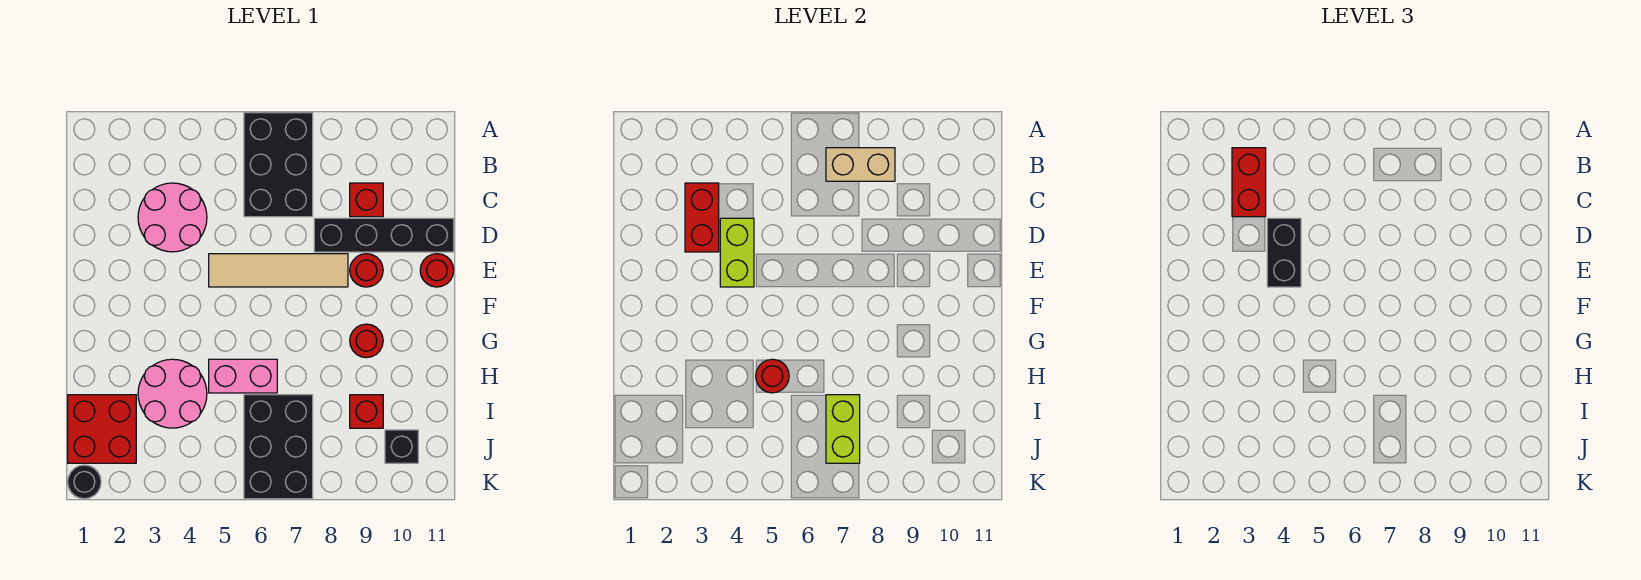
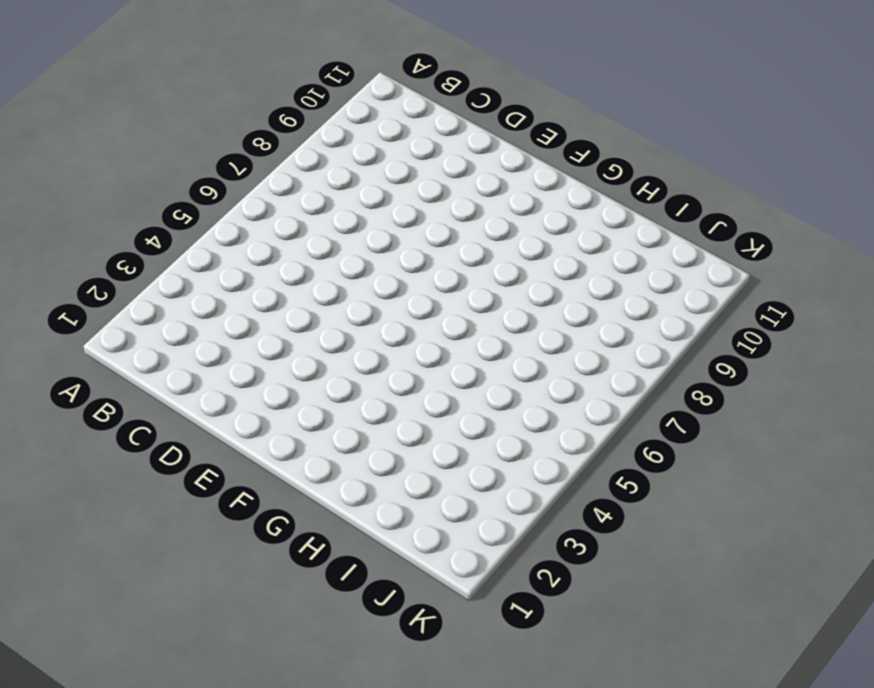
none -> black brick A6:C7 level 1
none -> pink round brick C3:D4 level 1
none -> red brick C9 level 1

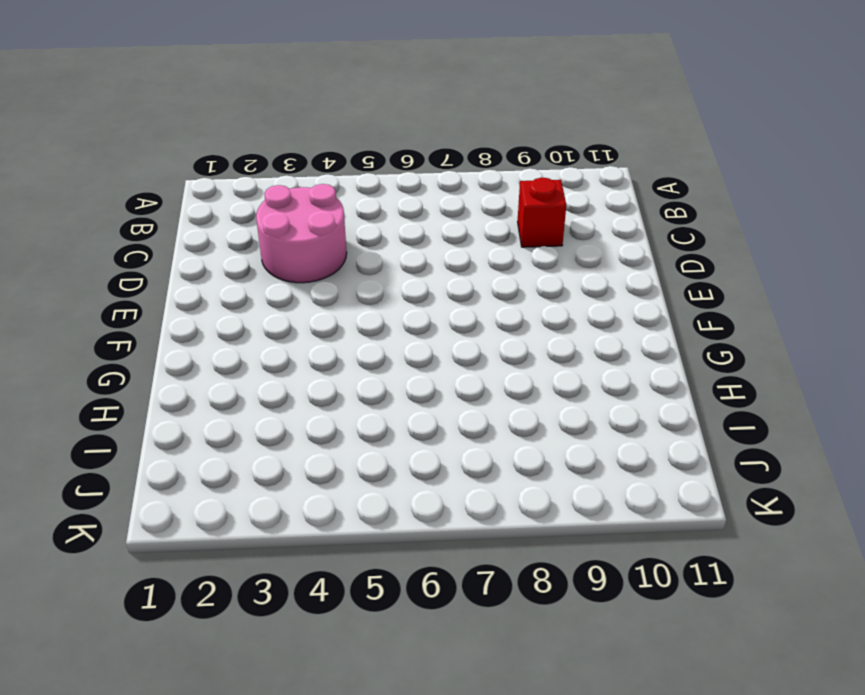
none -> black brick A6:C7 level 1
none -> black brick D8:D11 level 1
none -> tan tile E5:E8 level 1

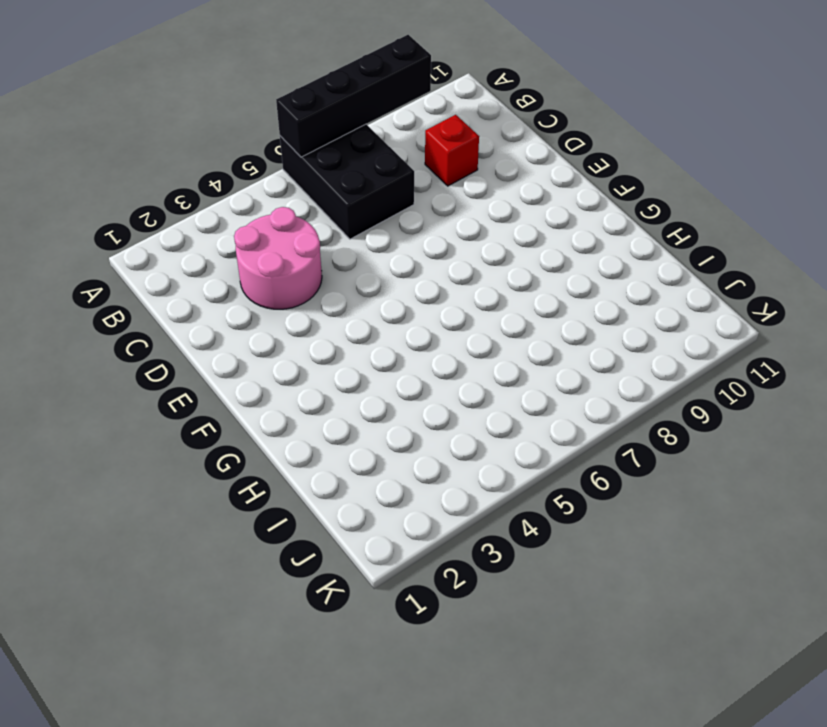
black brick A6:A9 level 2 -> black brick D8:D11 level 1
none -> tan tile E5:E8 level 1
none -> red round brick E9 level 1
none -> red round brick E11 level 1

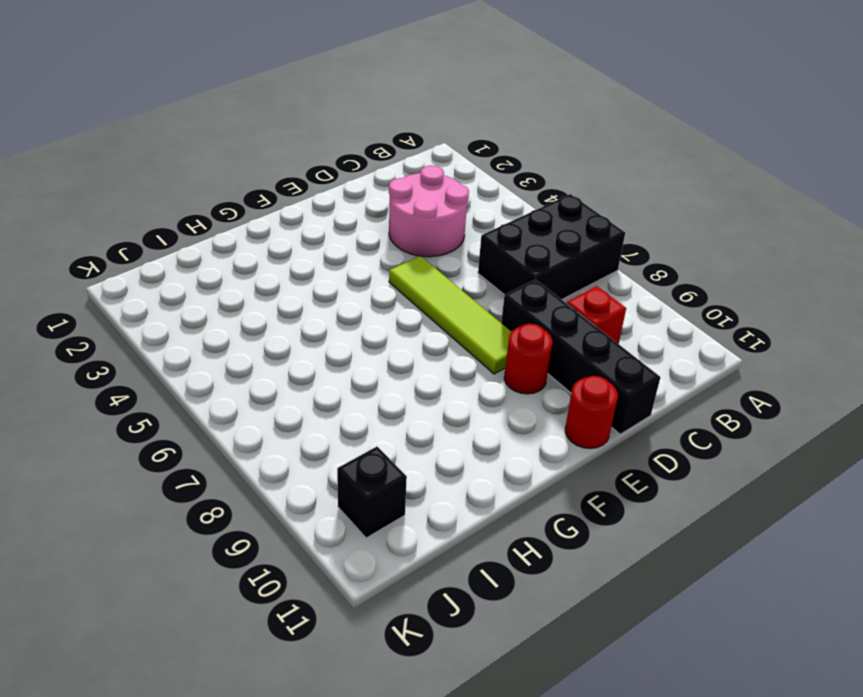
lime tile E5:E8 level 1 -> tan tile E5:E8 level 1
none -> red round brick G9 level 1
none -> pink round brick H3:I4 level 1
none -> pink brick H5:H6 level 1

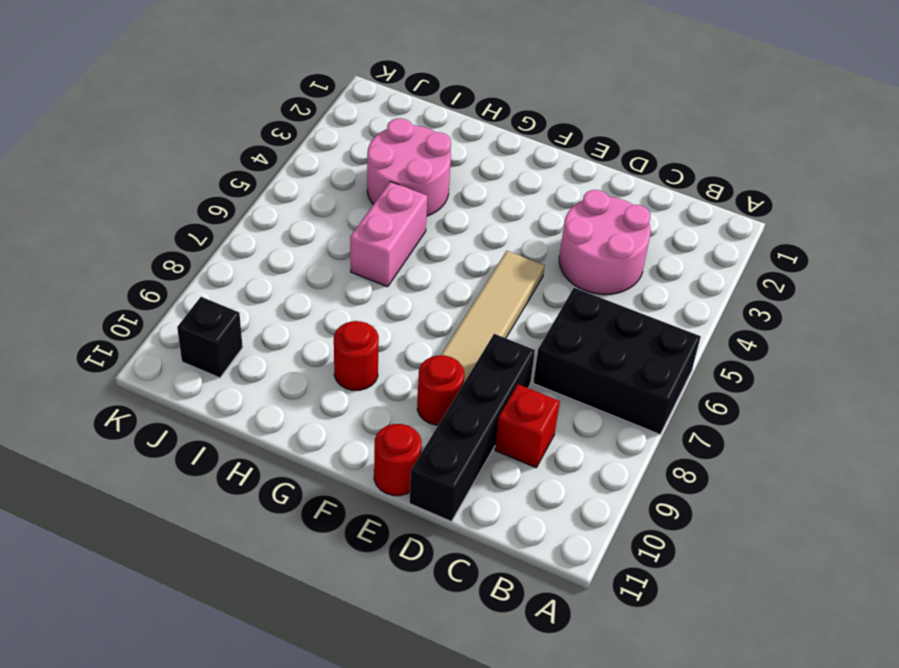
none -> red brick I1:J2 level 1
none -> black brick I6:K7 level 1
none -> red brick I9 level 1

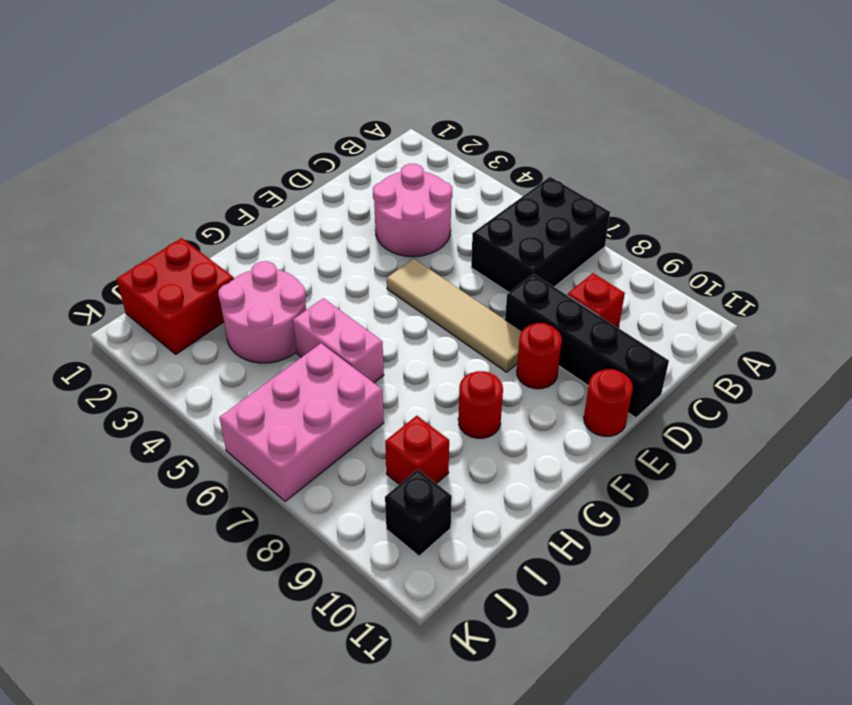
pink brick I6:K7 level 1 -> black brick I6:K7 level 1
none -> black round brick K1 level 1
none -> tan brick B7:B8 level 2
none -> red brick C3:D3 level 2

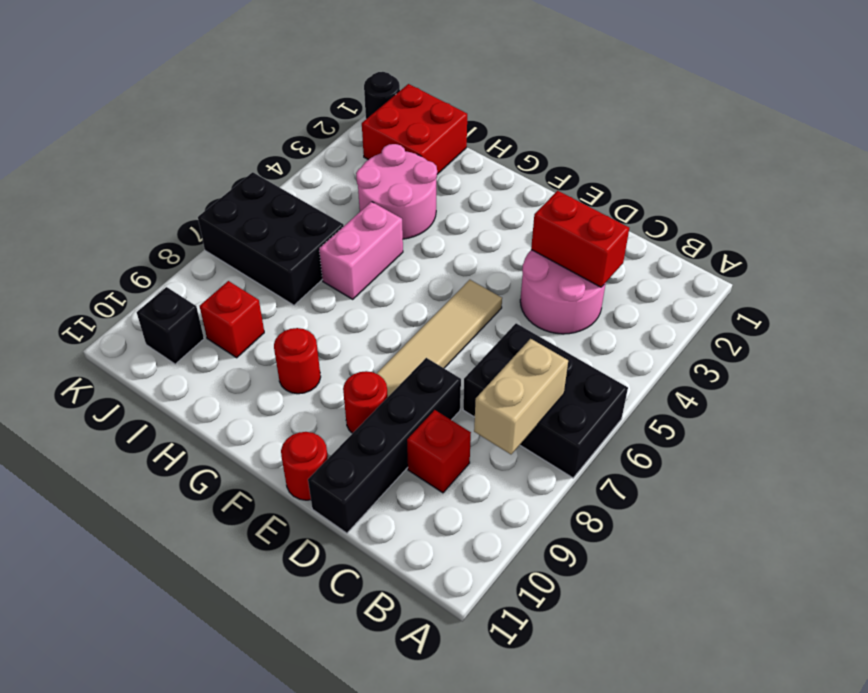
none -> lime brick D4:E4 level 2
none -> red round brick H5 level 2
none -> lime brick I7:J7 level 2

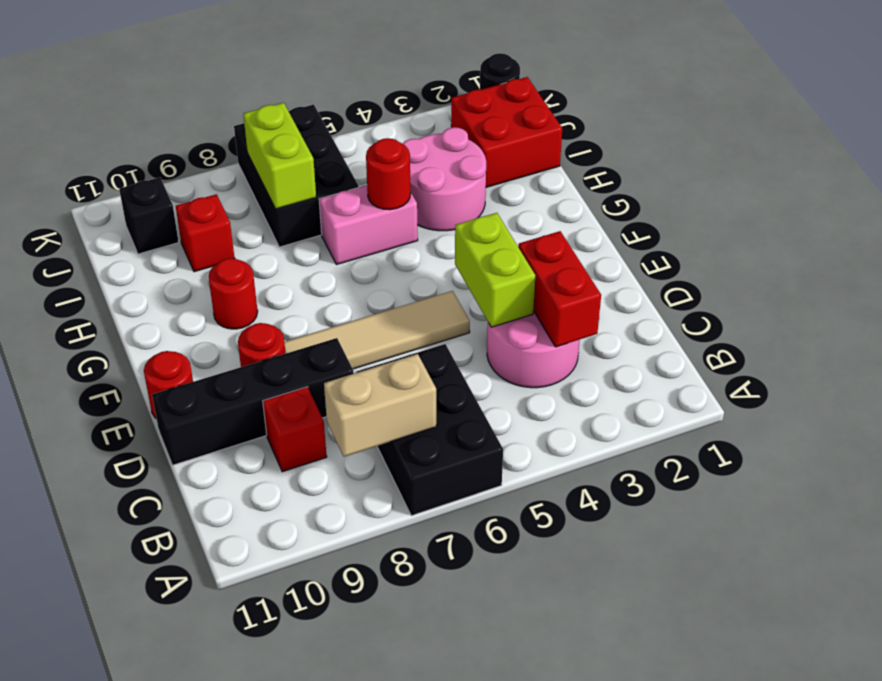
none -> red brick B3:C3 level 3
none -> black brick D4:E4 level 3

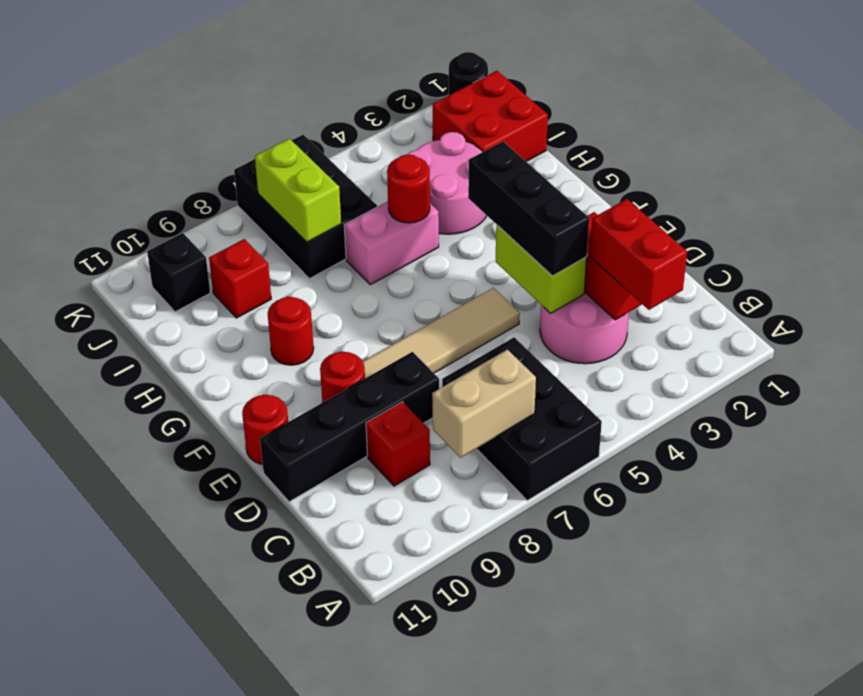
black brick D4:F4 level 3 -> black brick D4:E4 level 3

